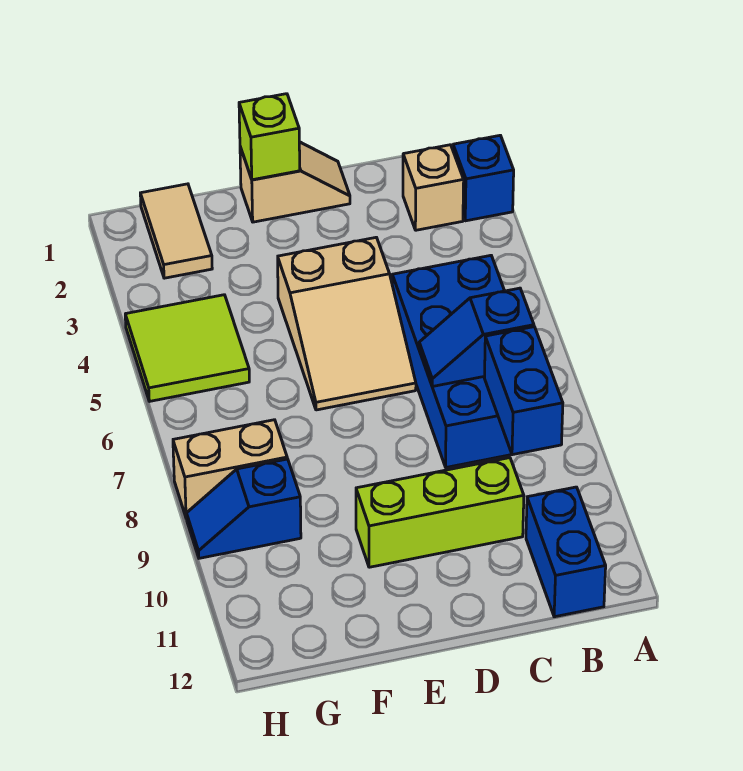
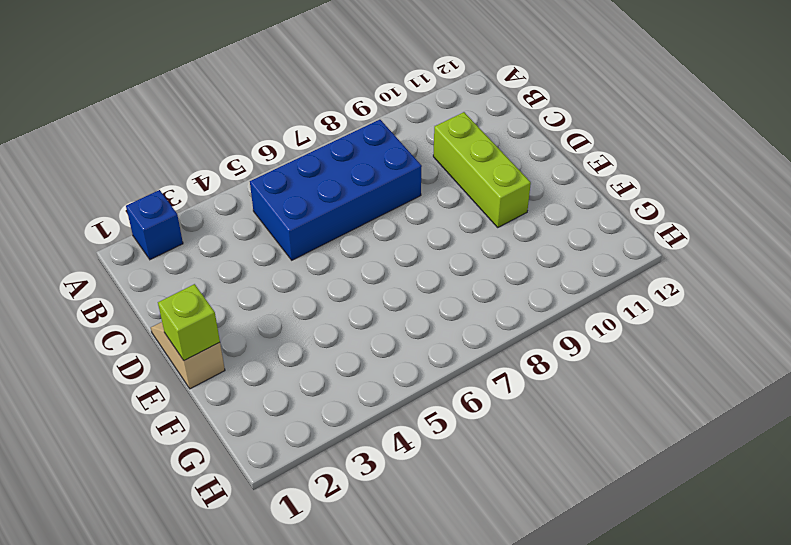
none -> tan brick B2 level 1
none -> blue brick B11:B12 level 1
none -> tan slope D4:E6 level 1 top 4

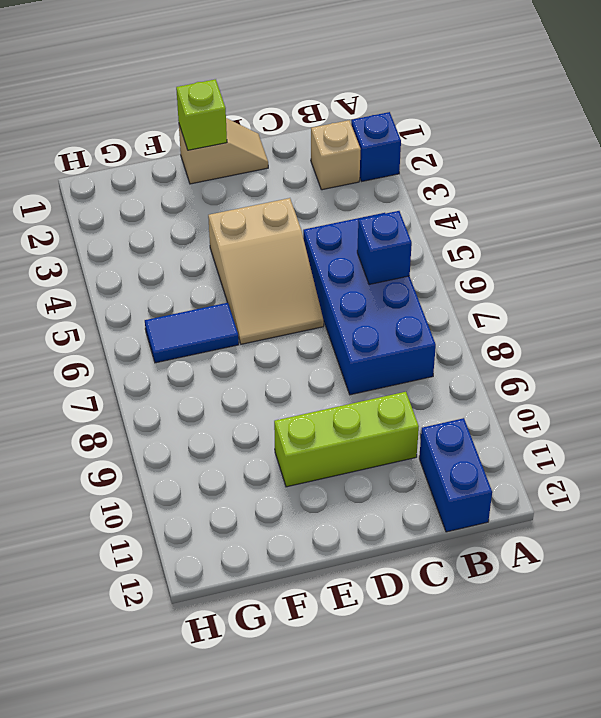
blue brick B6 level 2 -> none
blue tile F6:G6 level 1 -> none
none -> tan tile G1:G2 level 1
none -> lime tile G4:H5 level 1
none -> tan brick G8:H8 level 1

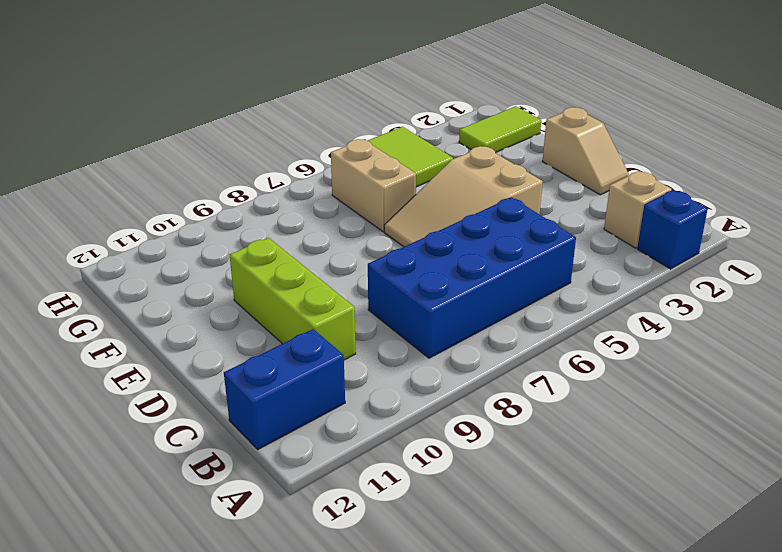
tan brick F6:G6 level 1 -> tan brick G8:H8 level 1
lime tile G1:G2 level 1 -> tan tile G1:G2 level 1
none -> blue slope G9:H9 level 1 top G
none -> blue slope B7:C7 level 2 top B
none -> blue brick B8:B9 level 2

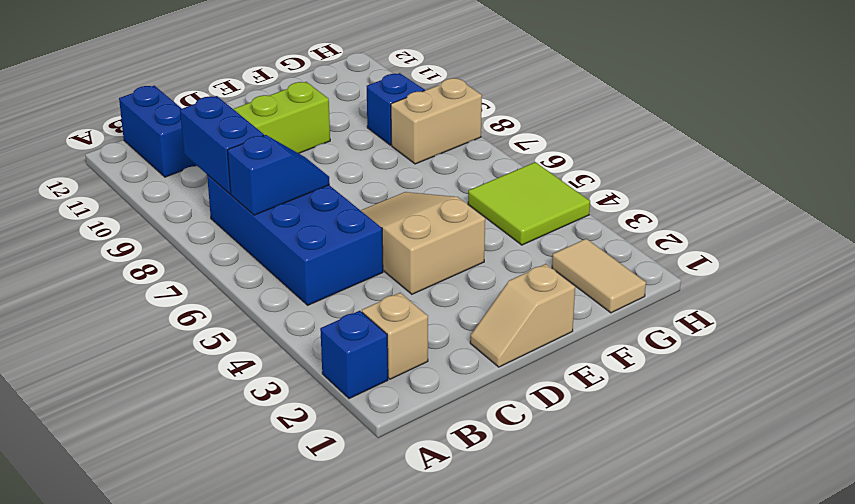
none -> lime brick E1 level 2

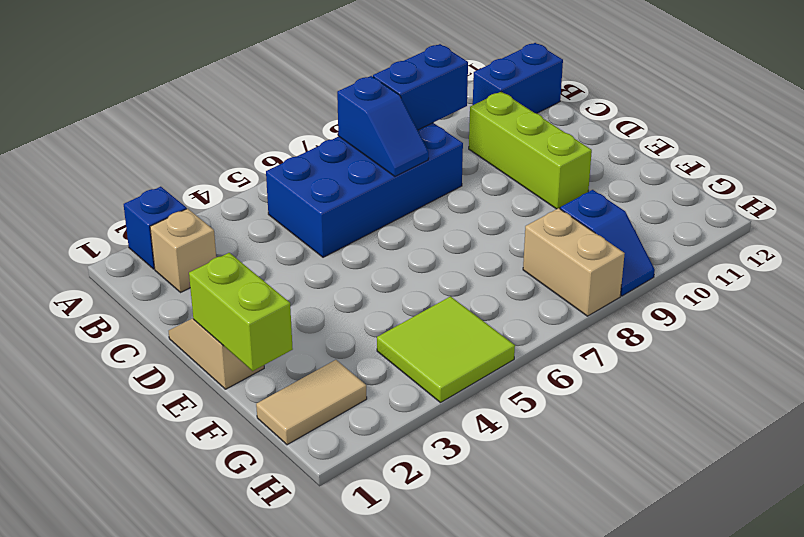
lime brick E1:F1 level 2 -> lime brick E1 level 2
none -> tan slope D4:E6 level 1 top 4

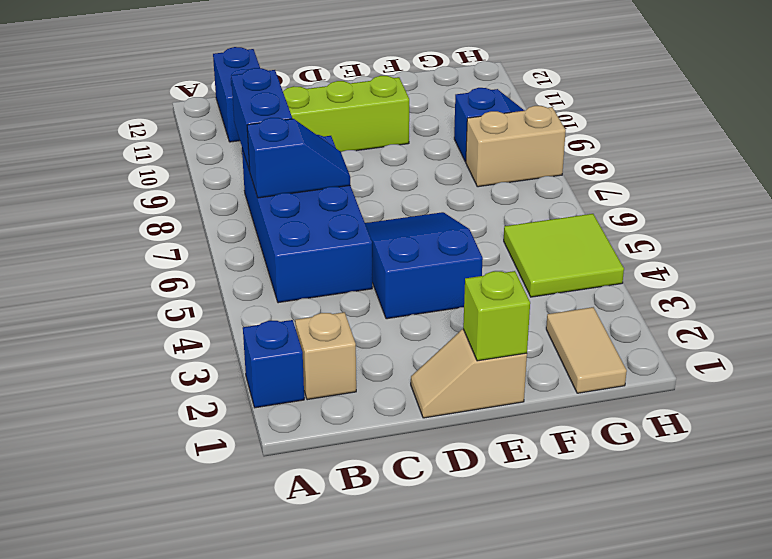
blue slope D4:E6 level 1 top 4 -> tan slope D4:E6 level 1 top 4

